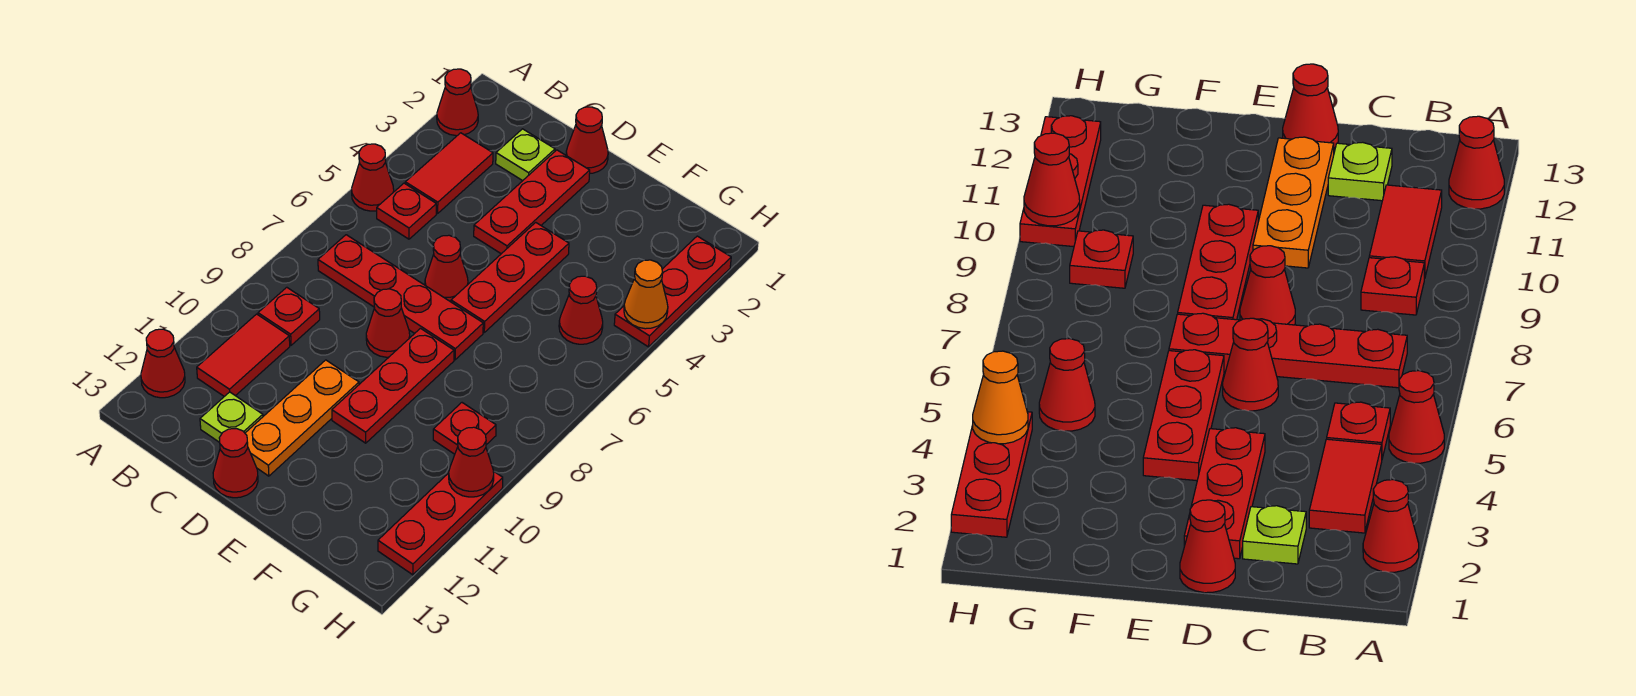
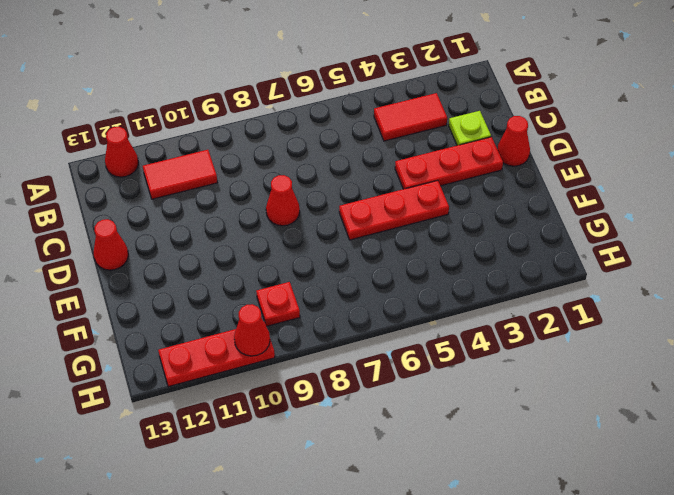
none -> red cone A2 level 1
none -> red cone A5 level 1
none -> red plate B5 level 1

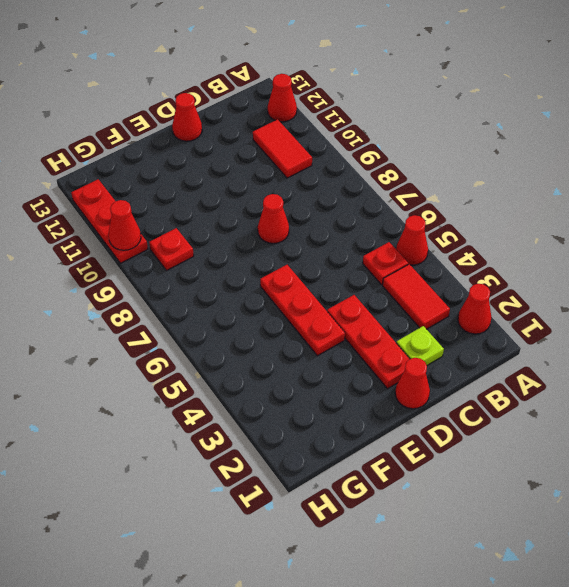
none -> red plate B7:E7 level 1
none -> red plate B9 level 1
none -> lime plate C12 level 1

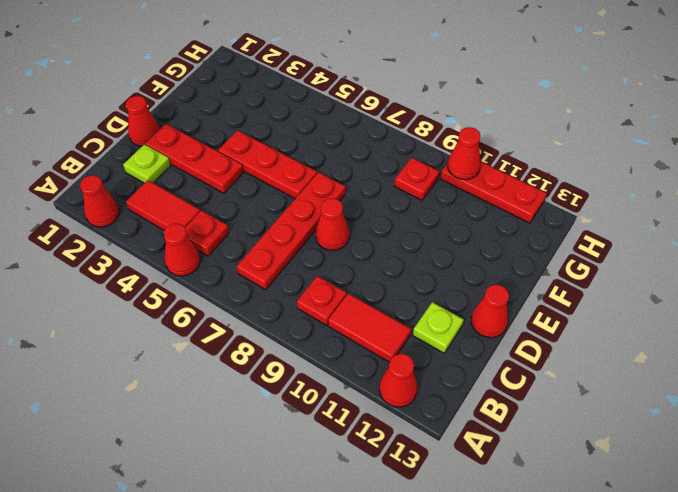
none -> red cone D6 level 1
none -> orange plate D10:D12 level 1
none -> red plate E8:E10 level 1

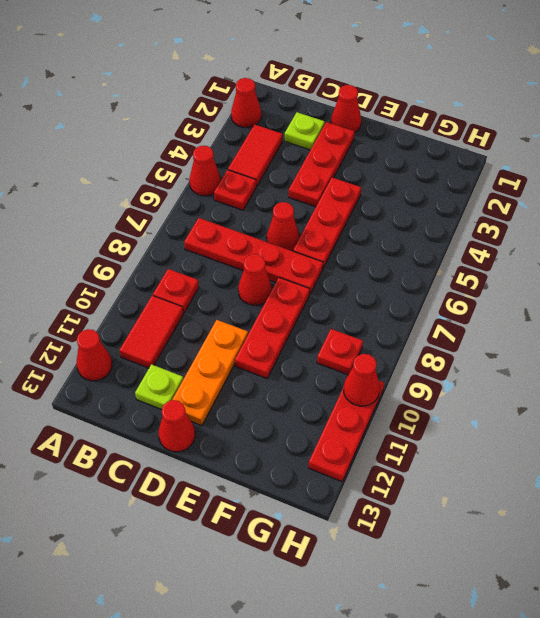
none -> red cone G5 level 1
none -> red plate H2:H4 level 1
none -> orange cone H4 level 2

